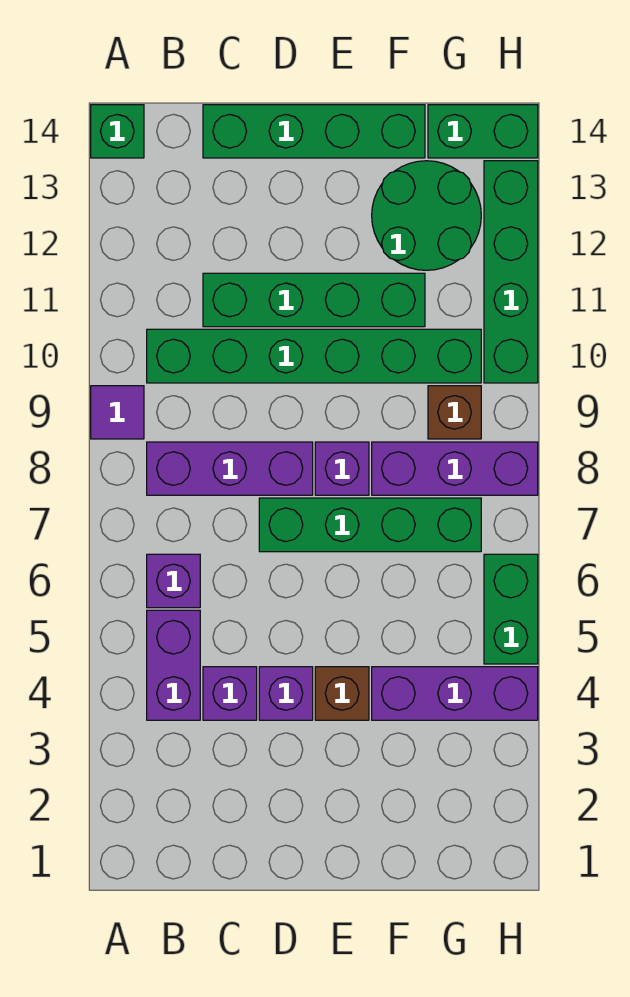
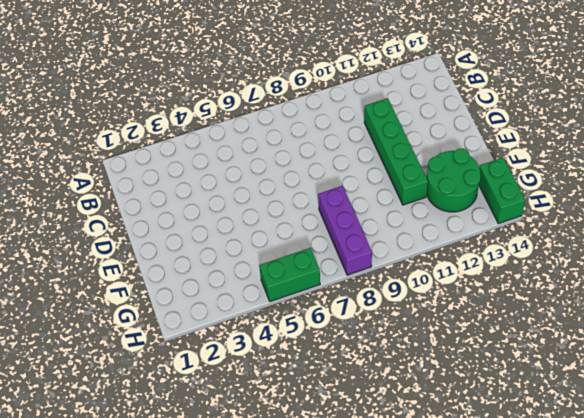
none -> purple tile A9 level 1
none -> green brick A14 level 1
none -> purple brick B4:B5 level 1

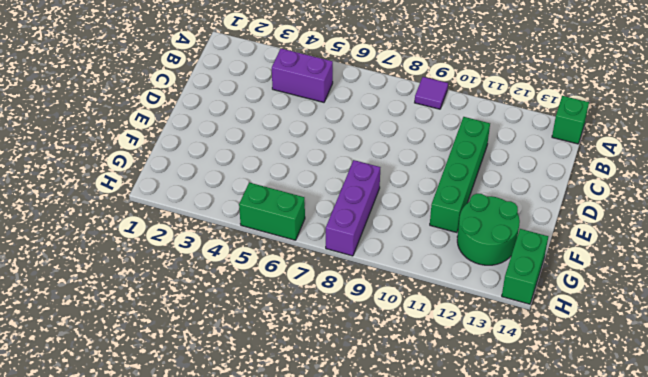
none -> purple brick B6 level 1
none -> purple brick B8:D8 level 1
none -> green brick B10:G10 level 1

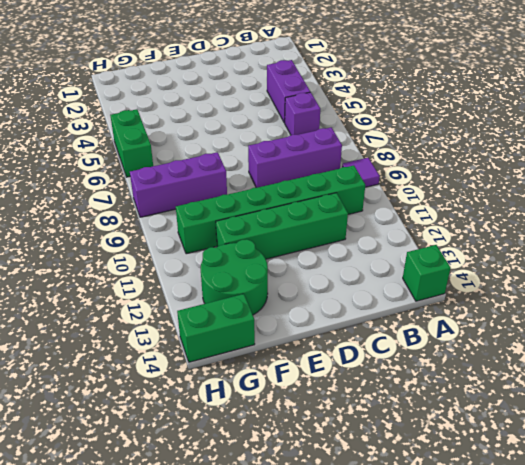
none -> purple brick C4 level 1
none -> green brick C14:F14 level 1
none -> purple brick D4 level 1

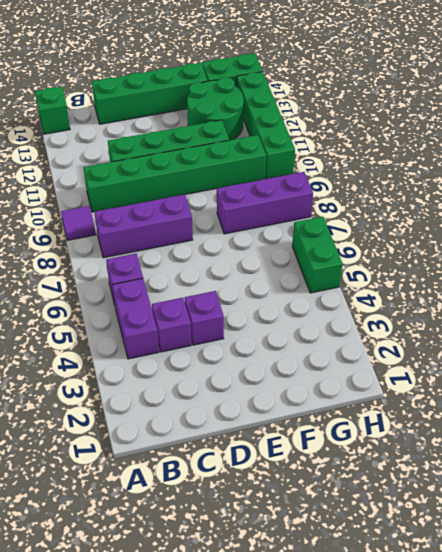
none -> green brick D7:G7 level 1
none -> brown brick E4 level 1
none -> purple brick E8 level 1

